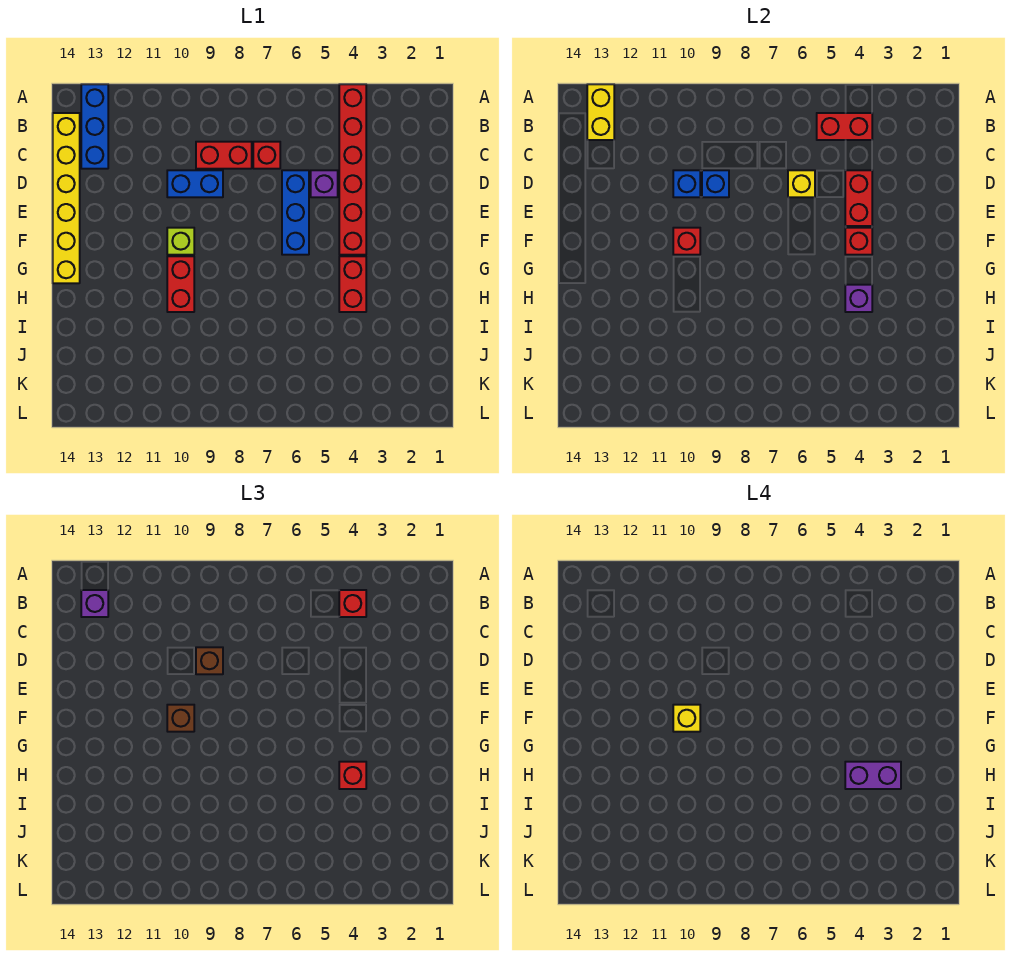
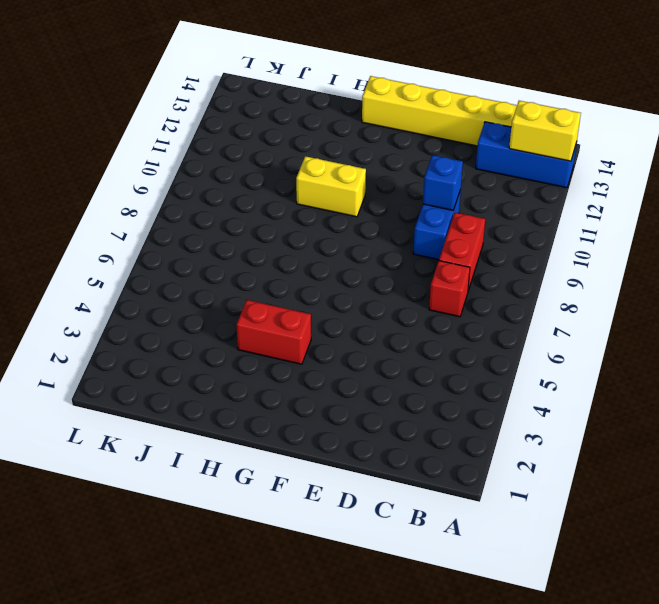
yellow brick G10:H10 level 1 -> red brick G10:H10 level 1
none -> red brick A4:F4 level 1
none -> purple brick D5 level 1
none -> blue brick D6:F6 level 1

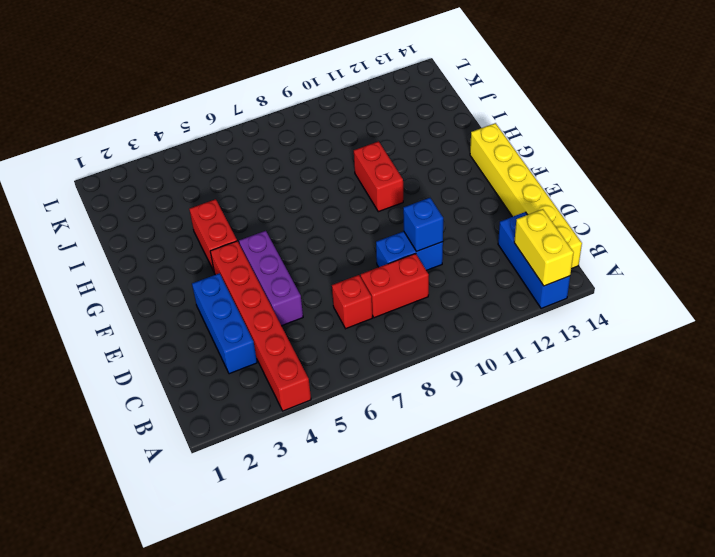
blue brick C3:E3 level 1 -> blue brick D6:F6 level 1
purple brick D5:F5 level 1 -> purple brick D5 level 1
none -> lime brick F10 level 1
none -> red brick B4:B5 level 2
none -> red brick D4:E4 level 2

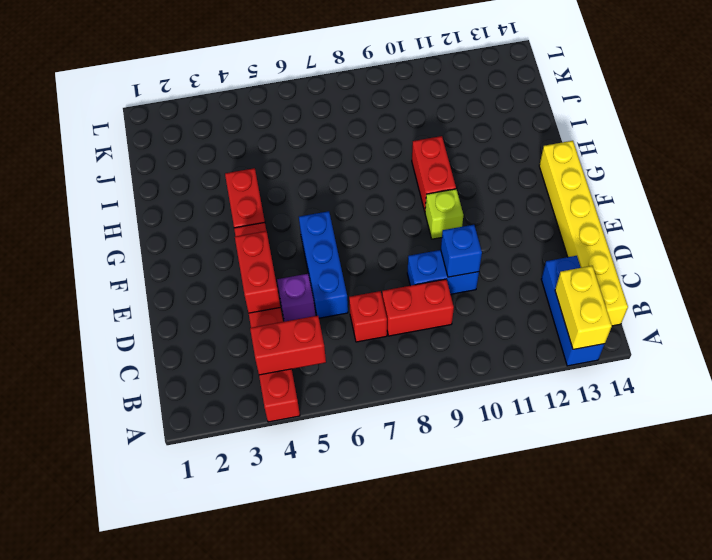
none -> yellow brick D6 level 2
none -> blue brick D9 level 2
none -> red brick F4 level 2

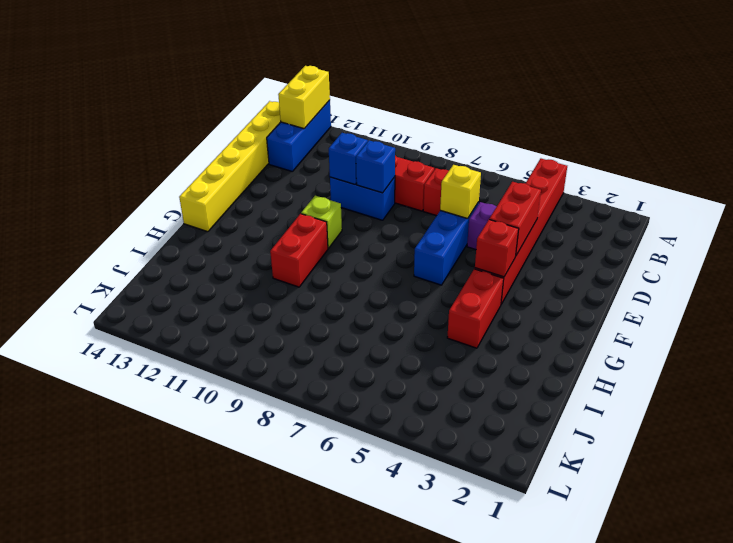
none -> red brick B4:B5 level 2
none -> red brick F10 level 2
none -> purple brick H4 level 2

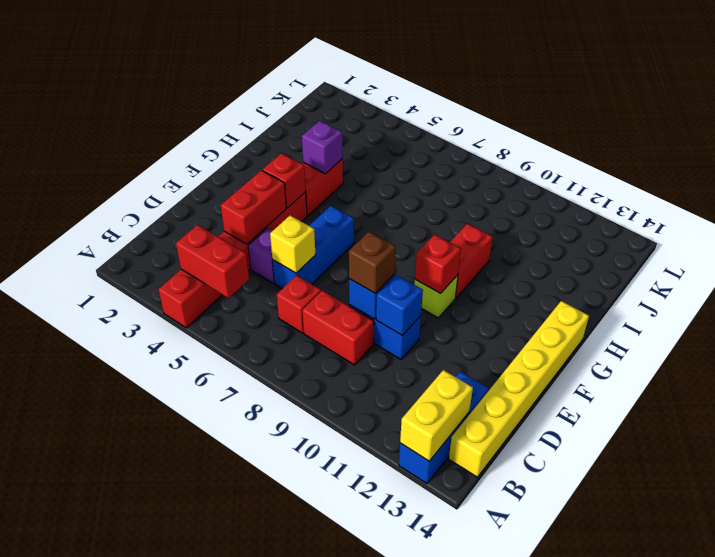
none -> red brick B4 level 3
none -> purple brick B13 level 3
none -> brown brick F10 level 3

